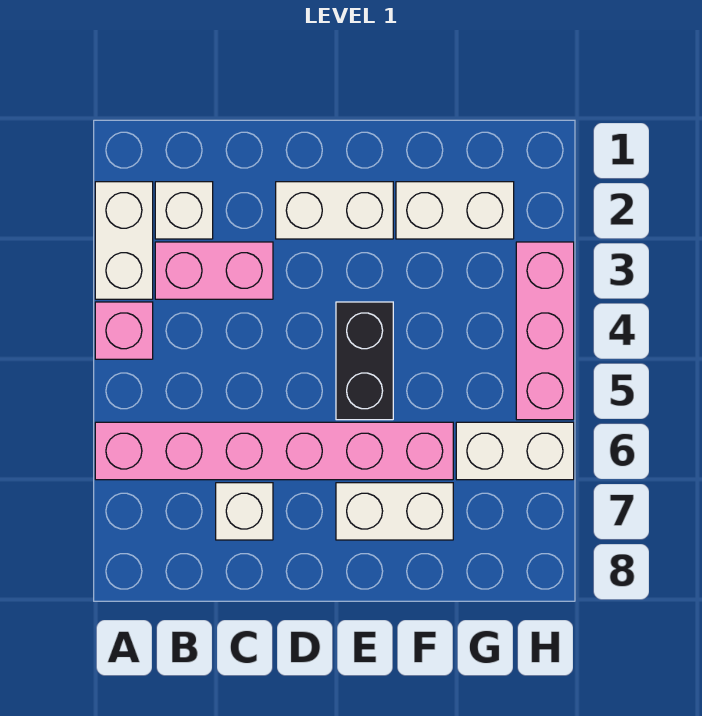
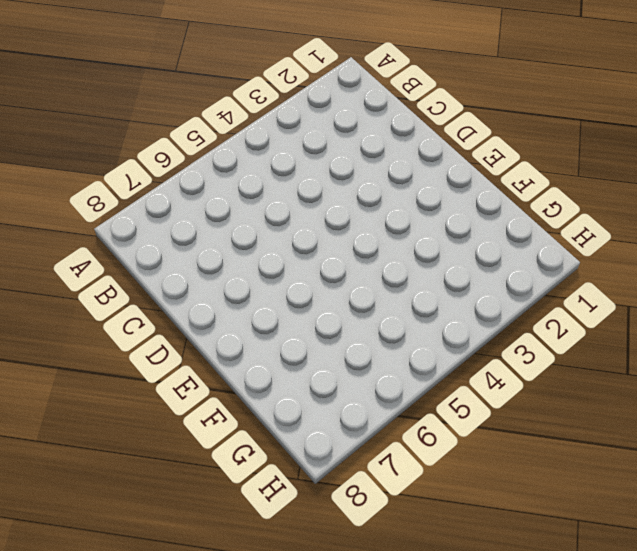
none -> white brick A2:A3 level 1
none -> pink brick A4 level 1
none -> pink brick A6:F6 level 1

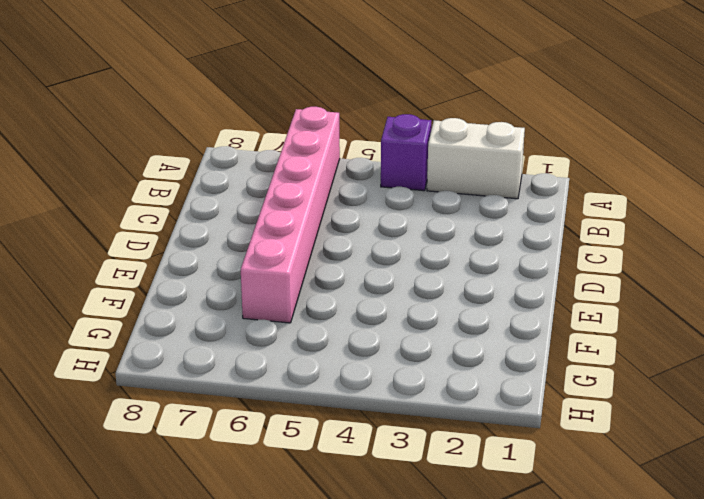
purple brick A4 level 1 -> pink brick A4 level 1
none -> white brick B2 level 1
none -> pink brick B3:C3 level 1
none -> white brick C7 level 1

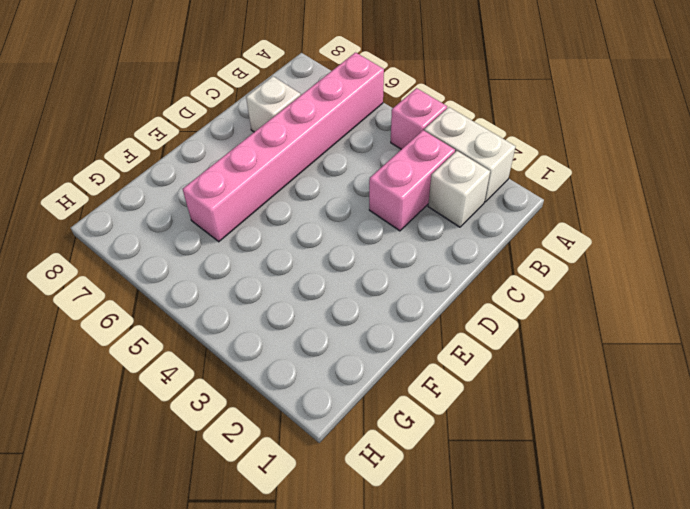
none -> white brick D2:E2 level 1
none -> black brick E4:E5 level 1
none -> white brick E7:F7 level 1

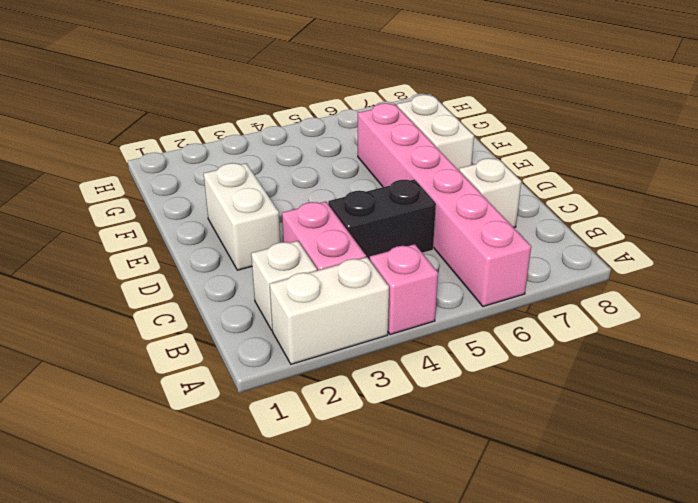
black brick C4:C5 level 1 -> black brick E4:E5 level 1
none -> white brick F2:G2 level 1
none -> white brick G6:H6 level 1
none -> pink brick H3:H5 level 1

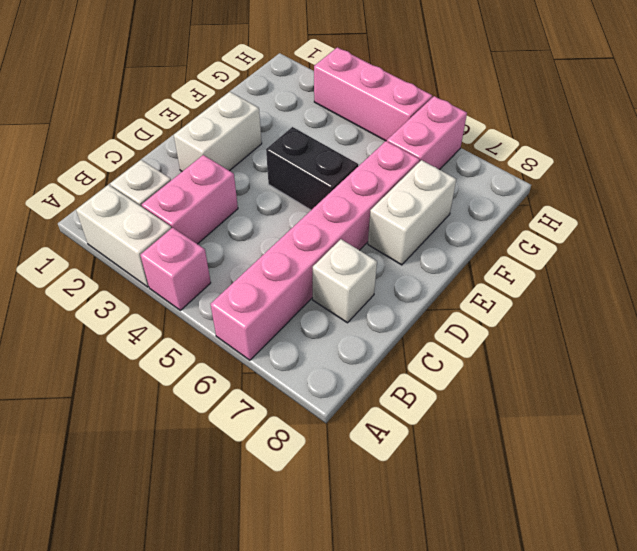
pink brick G6:H6 level 1 -> white brick G6:H6 level 1
none -> white brick F2:G2 level 1

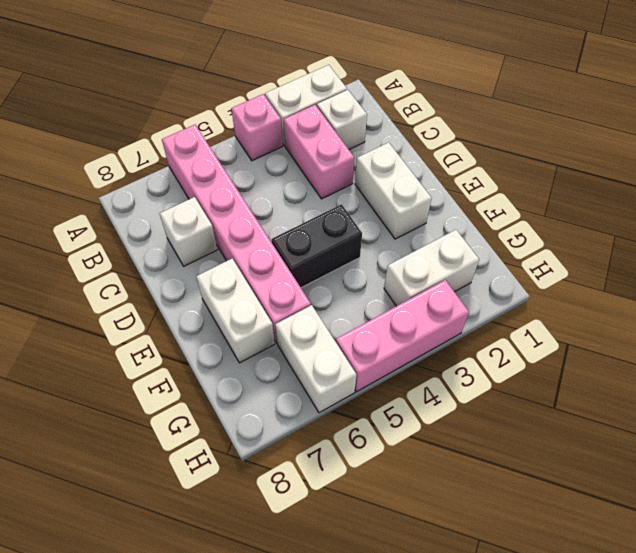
white brick G2:G3 level 1 -> white brick F2:G2 level 1

